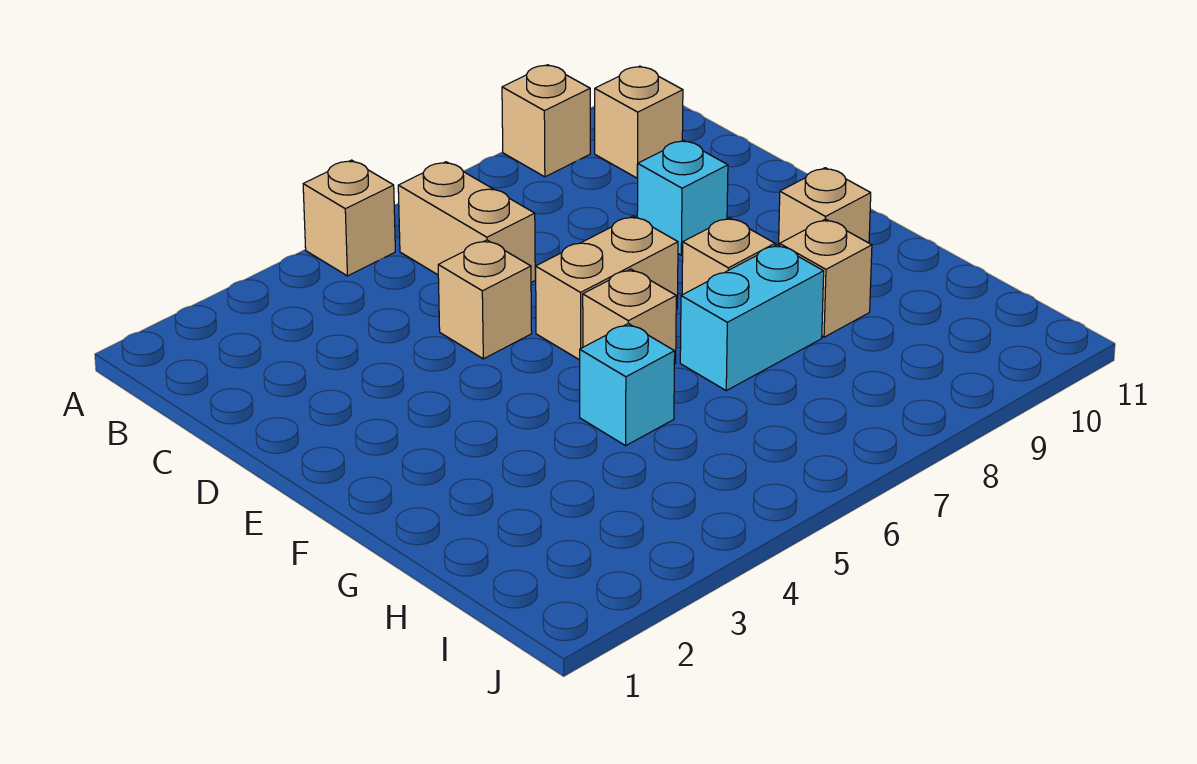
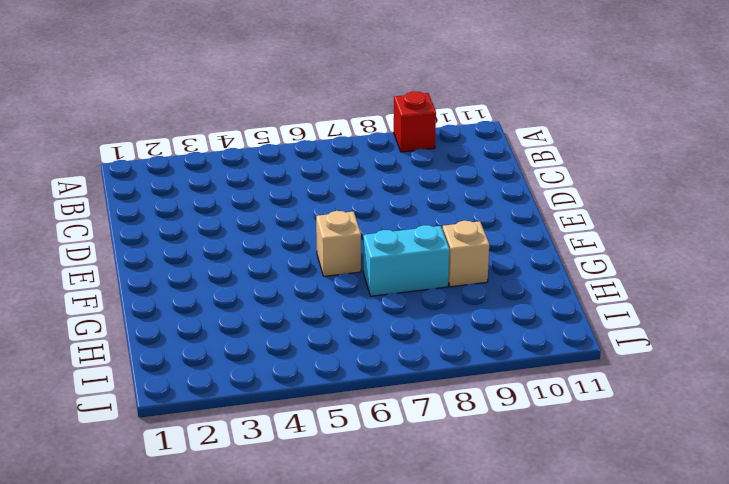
red brick A9 level 1 -> tan brick A9 level 1
none -> tan brick A5 level 1
none -> tan brick B6:C6 level 1
none -> tan brick B10 level 1

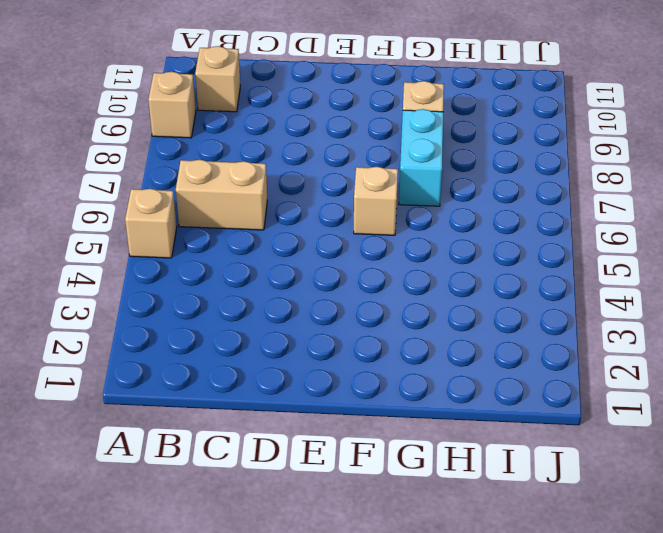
none -> tan brick D5 level 1
none -> cyan brick D9 level 1
none -> tan brick E6:E7 level 1

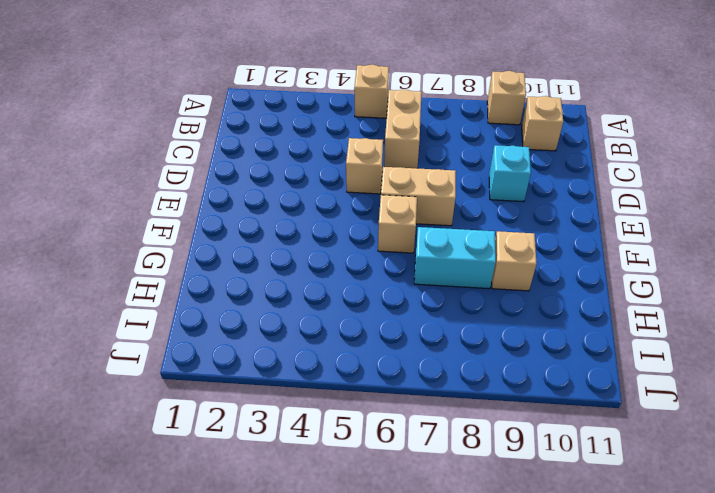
none -> tan brick F8 level 1
none -> tan brick F10 level 1
none -> cyan brick G5 level 1

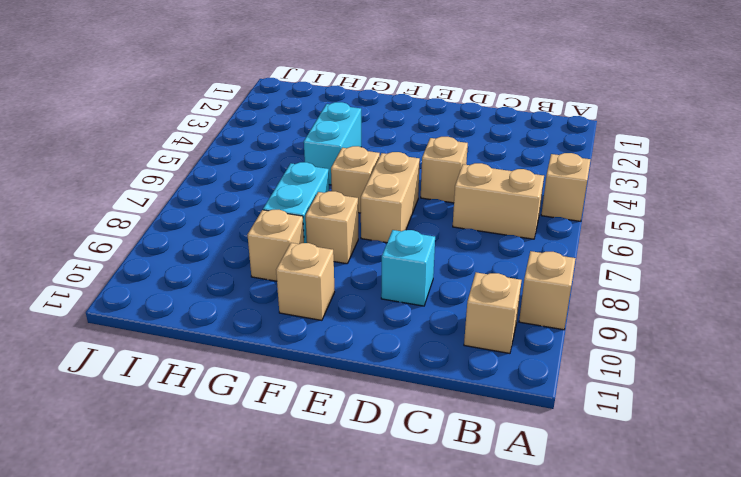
cyan brick G4:G5 level 1 -> cyan brick G5 level 1

